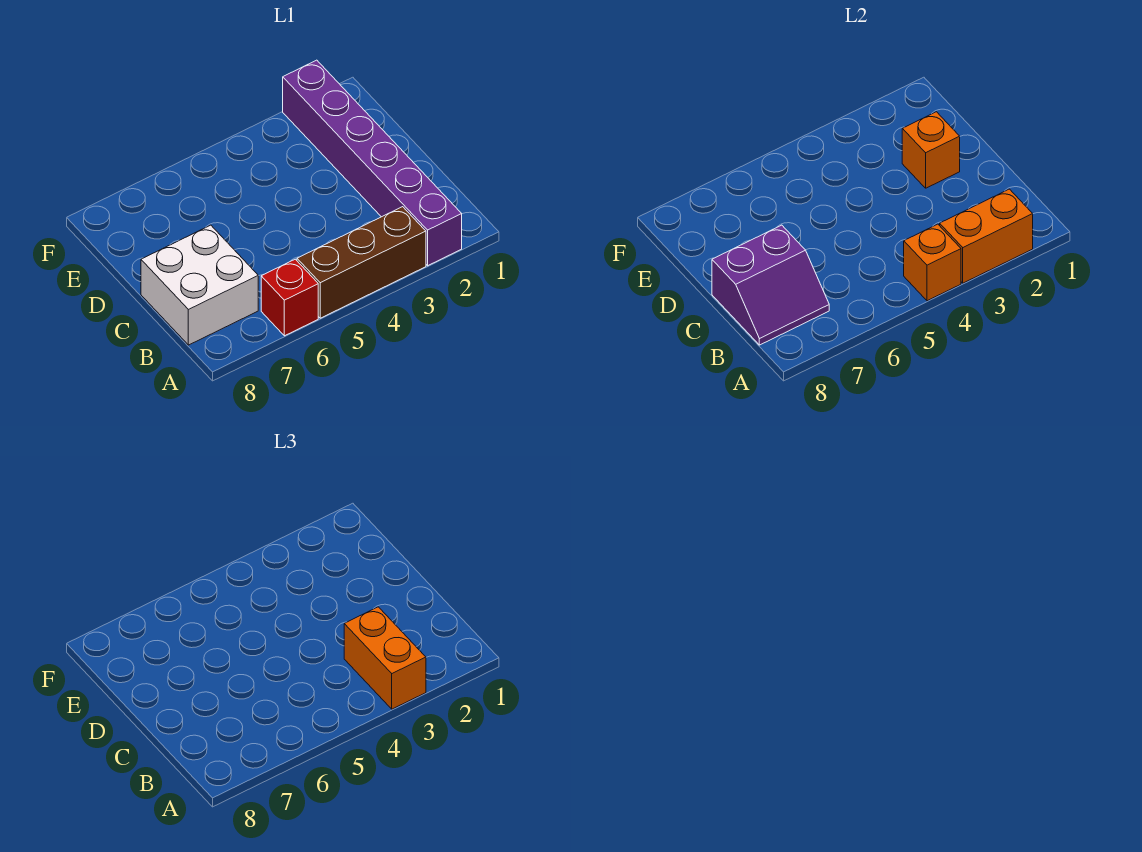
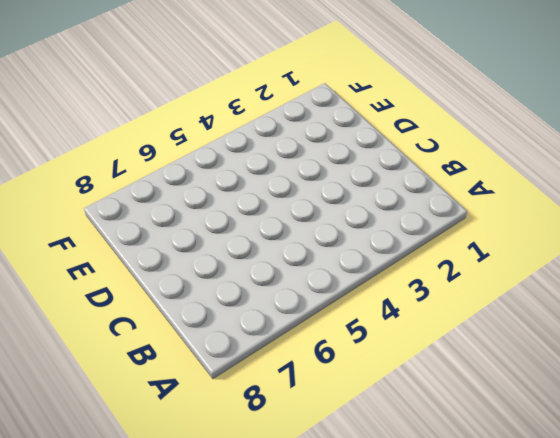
none -> purple brick A2:F2 level 1
none -> brown brick A3:A5 level 1

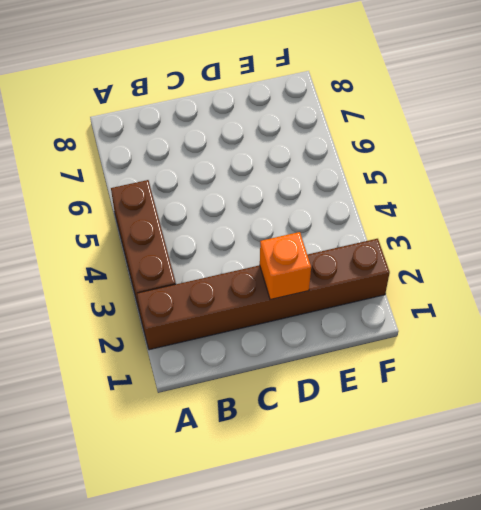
brown brick A2:F2 level 1 -> purple brick A2:F2 level 1
none -> red brick A6 level 1
none -> white brick B7:C8 level 1

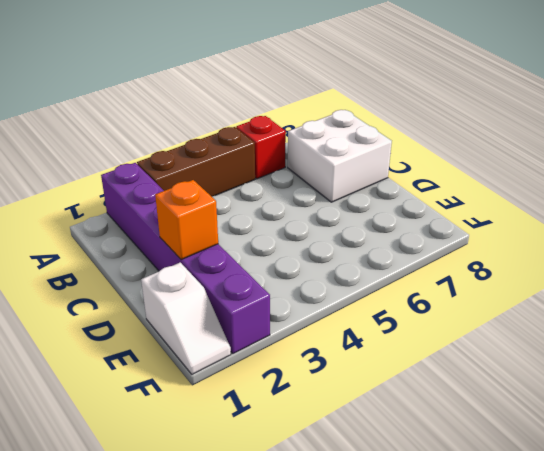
white slope E1:F1 level 1 top E -> none
none -> orange brick A2:A3 level 2
none -> orange brick A4 level 2

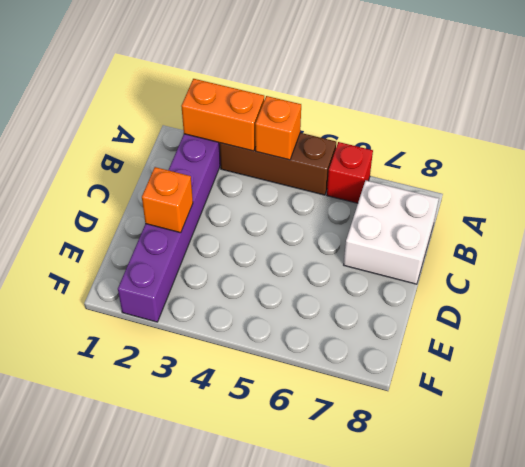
none -> purple slope B7:C8 level 2 top C
none -> orange brick A3:B3 level 3

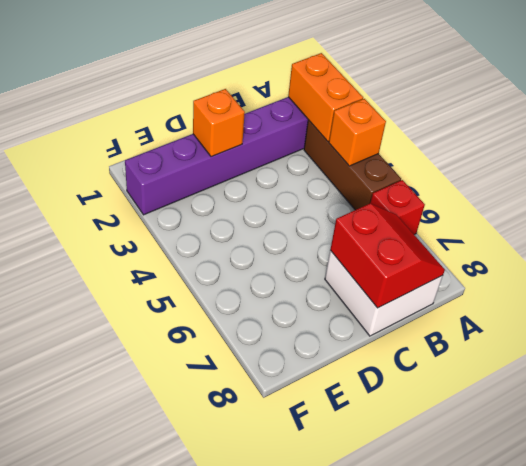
red slope B7:C8 level 2 top C -> purple slope B7:C8 level 2 top C
none -> orange brick A3:B3 level 3

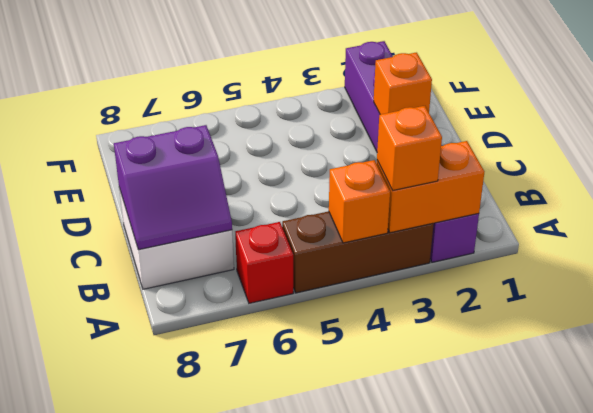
orange brick A3 level 3 -> orange brick A3:B3 level 3

